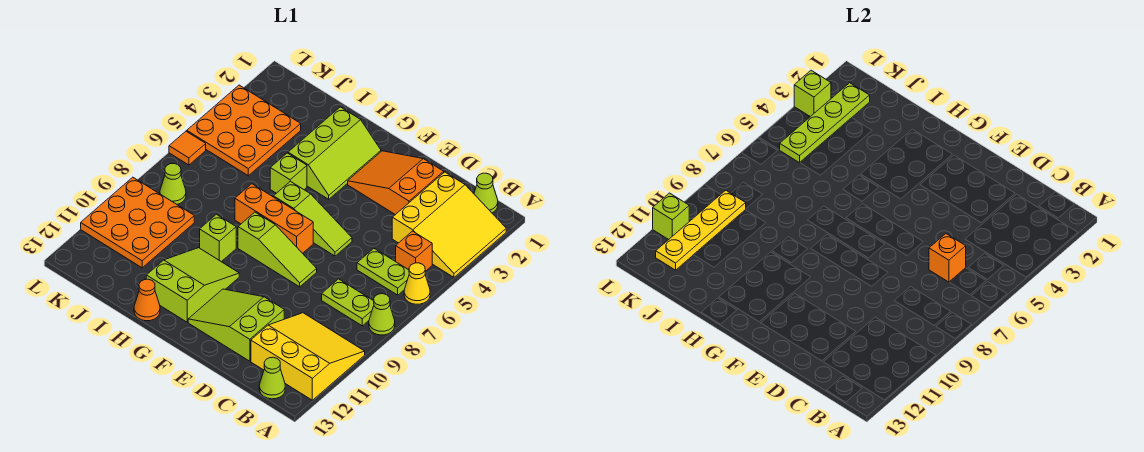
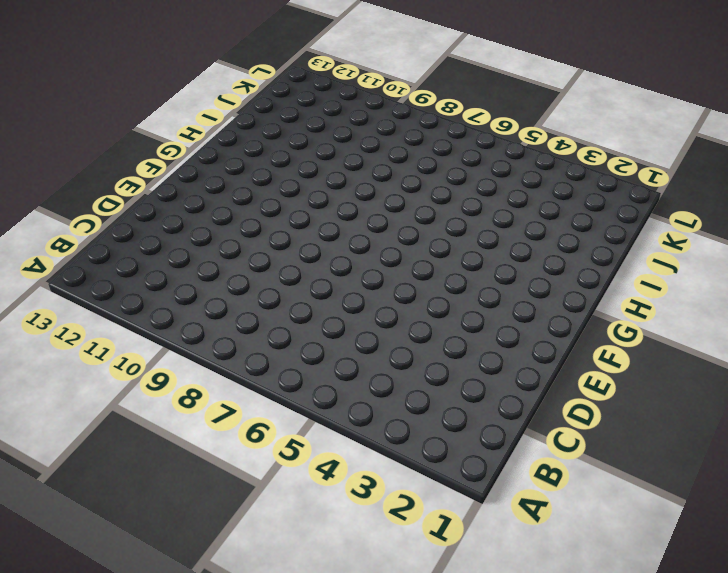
none -> yellow slope A2:C4 level 1 top C
none -> yellow cone A6 level 1
none -> lime cone A8 level 1

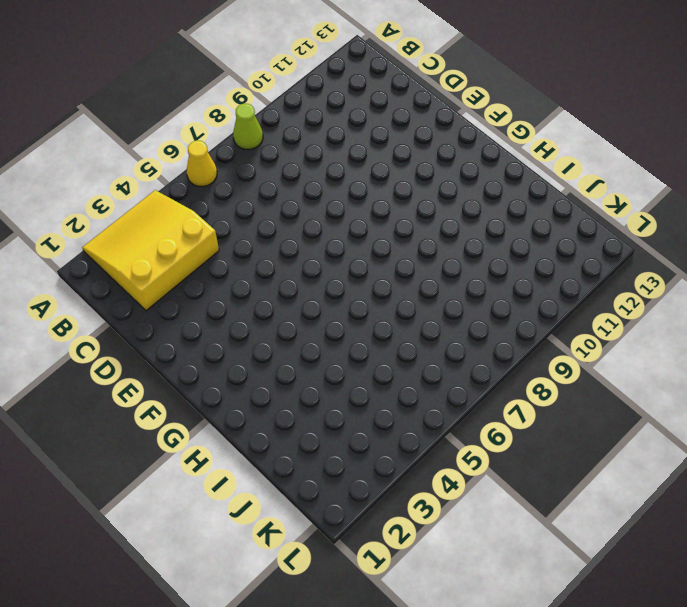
none -> yellow slope A10:C12 level 1 top 12
none -> lime cone B1 level 1
none -> orange brick B5 level 1

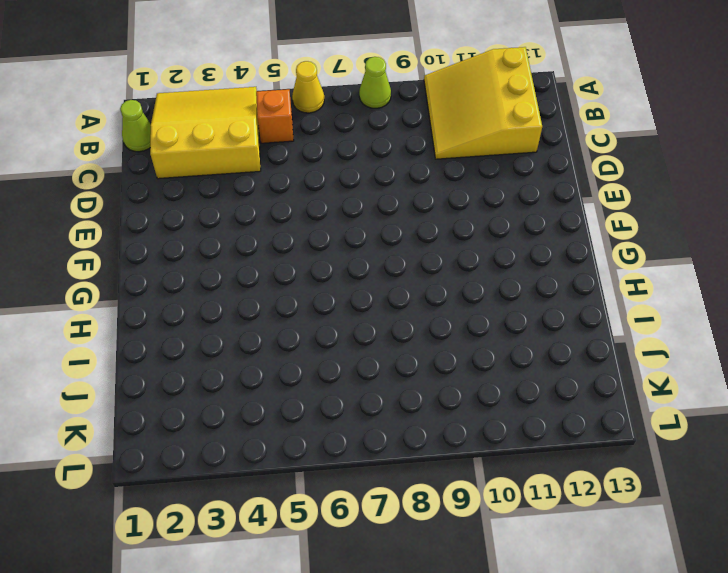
none -> lime plate B6:C6 level 1
none -> lime plate B8:C8 level 1
none -> lime cone B13 level 1

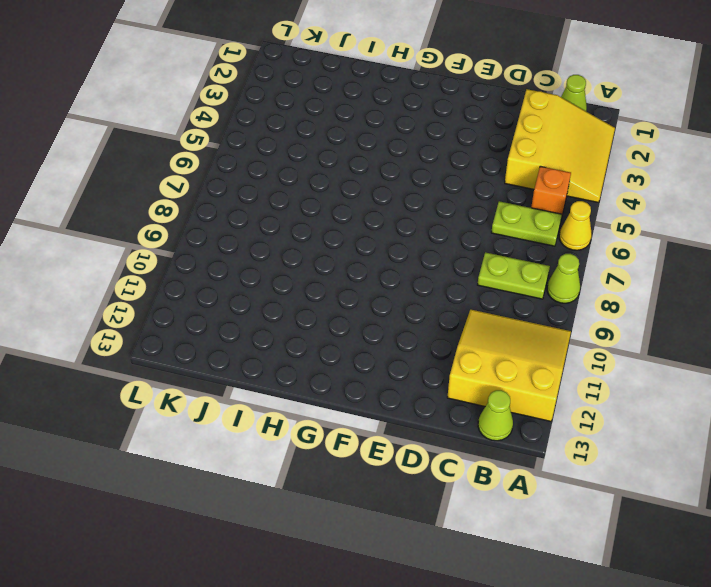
none -> orange slope D2:F3 level 1 top D
none -> lime slope D11:F12 level 1 top D
none -> lime slope E6:G6 level 1 top G

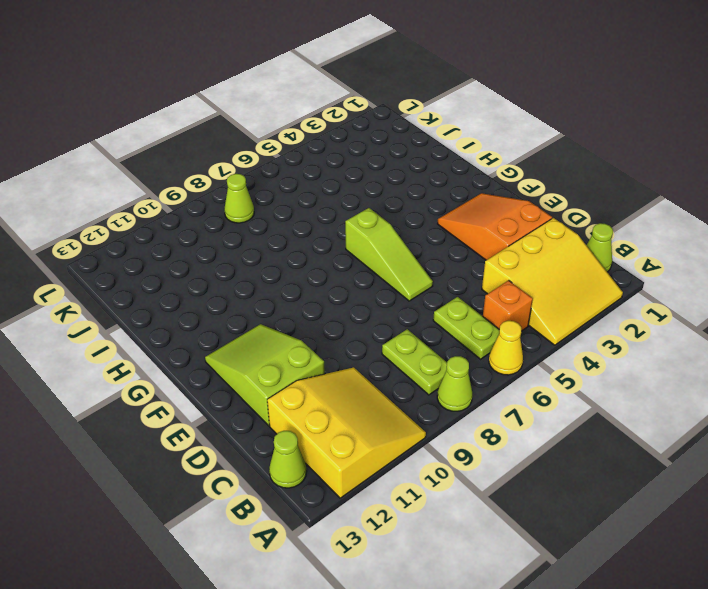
none -> lime slope E8:G8 level 1 top G
none -> orange brick F7:H7 level 1
none -> lime slope G2:H4 level 1 top H

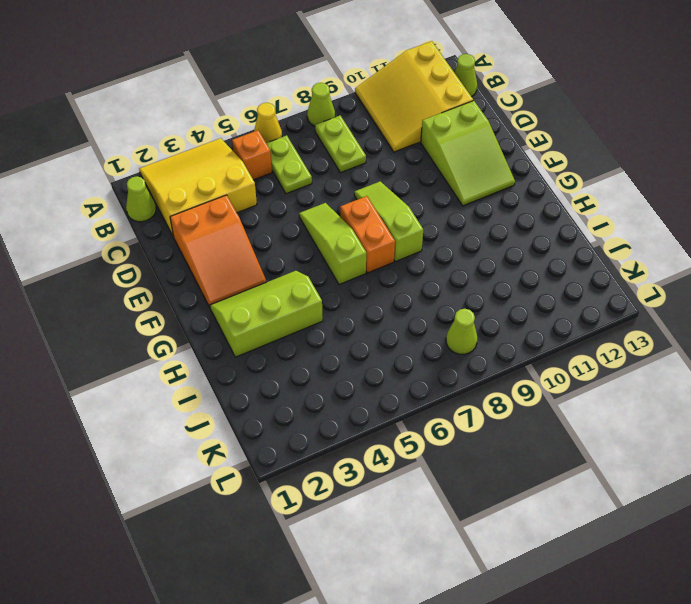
orange brick F7:G7 level 1 -> orange brick F7:H7 level 1
none -> lime slope G10:H12 level 1 top 12
none -> lime brick H5 level 1
none -> lime brick H9 level 1

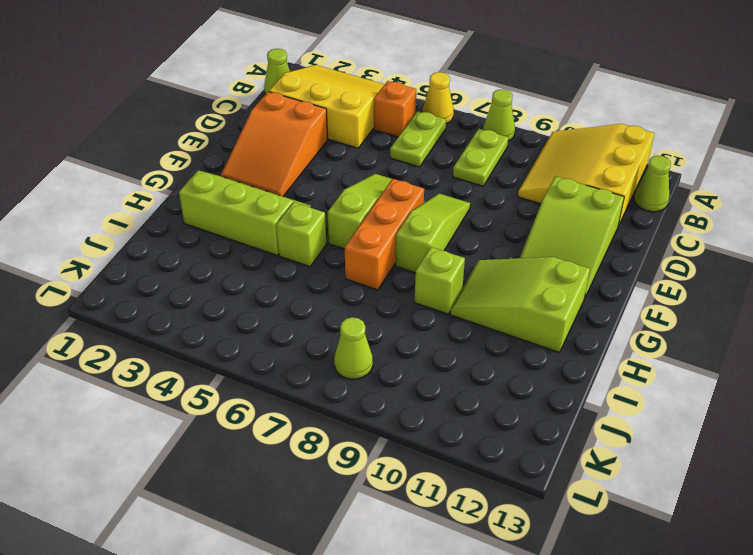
none -> orange cone H13 level 1
none -> orange plate J3:L5 level 1
none -> orange plate J9:L11 level 1

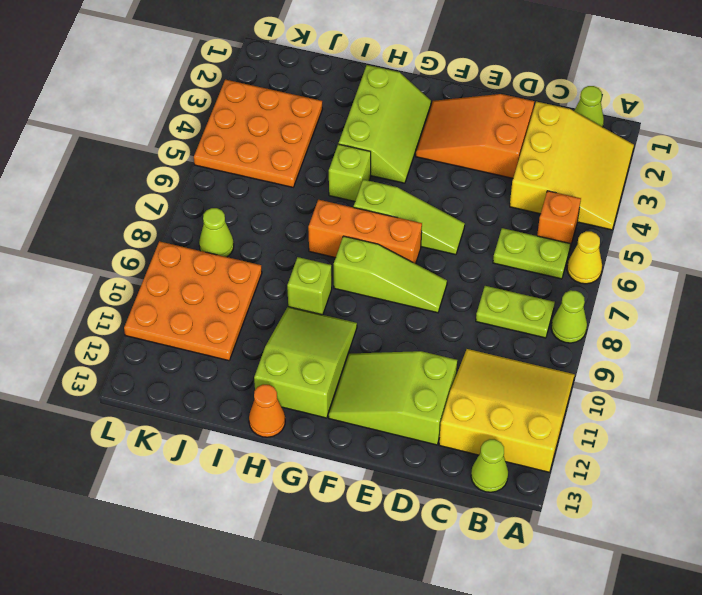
none -> orange tile L6 level 1
none -> orange brick C6 level 2
none -> lime plate K2:K5 level 2

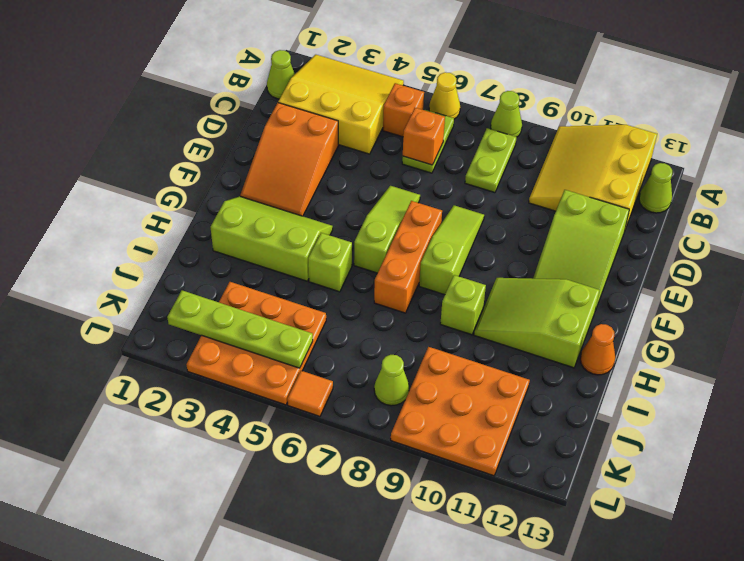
none -> yellow plate K9:K12 level 2
none -> lime brick L3 level 2
none -> lime brick L11 level 2

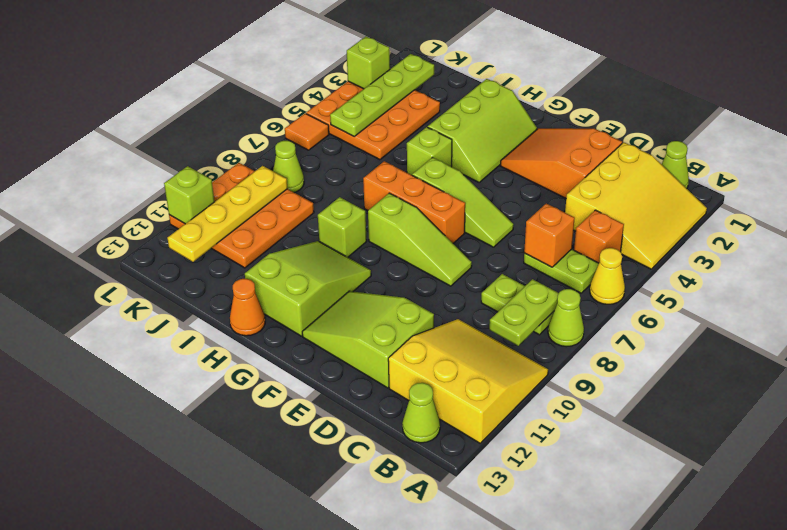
lime plate B8:B9 level 2 -> none

